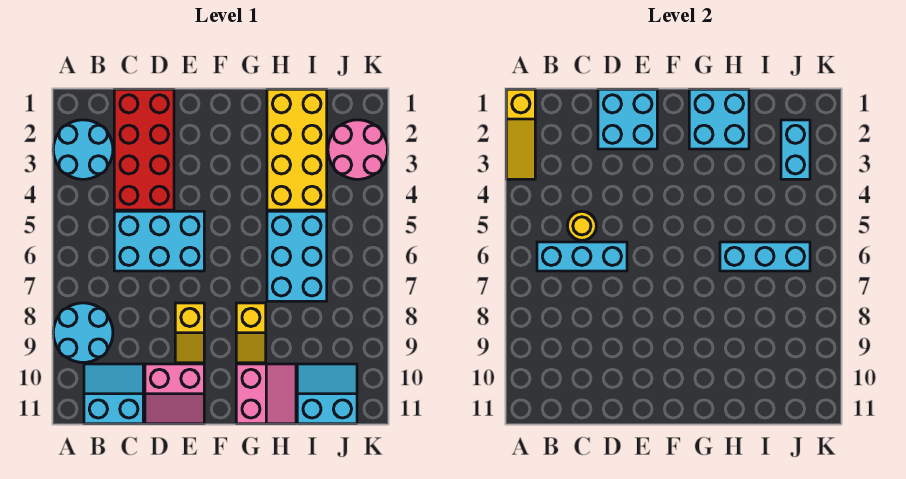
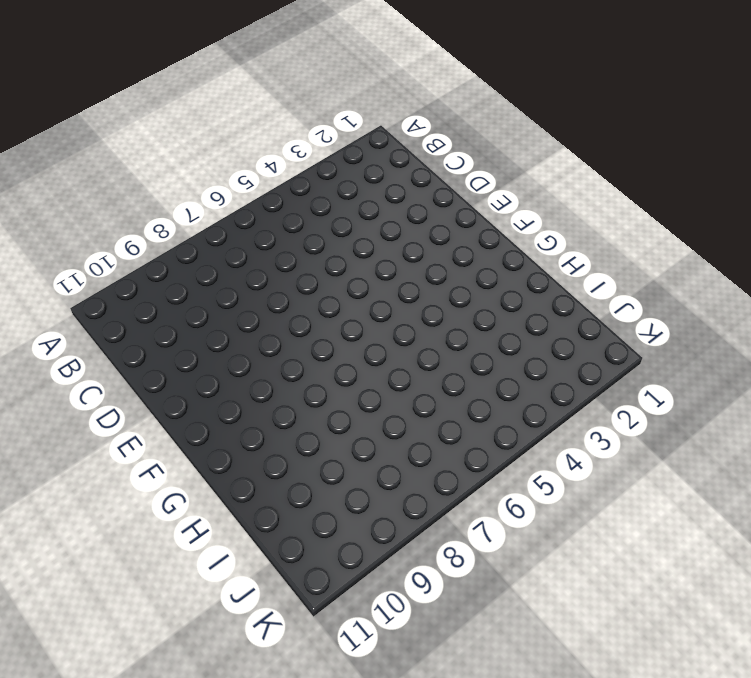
none -> cyan round brick A2:B3 level 1
none -> cyan round brick A8:B9 level 1
none -> cyan slope B10:C11 level 1 top 11

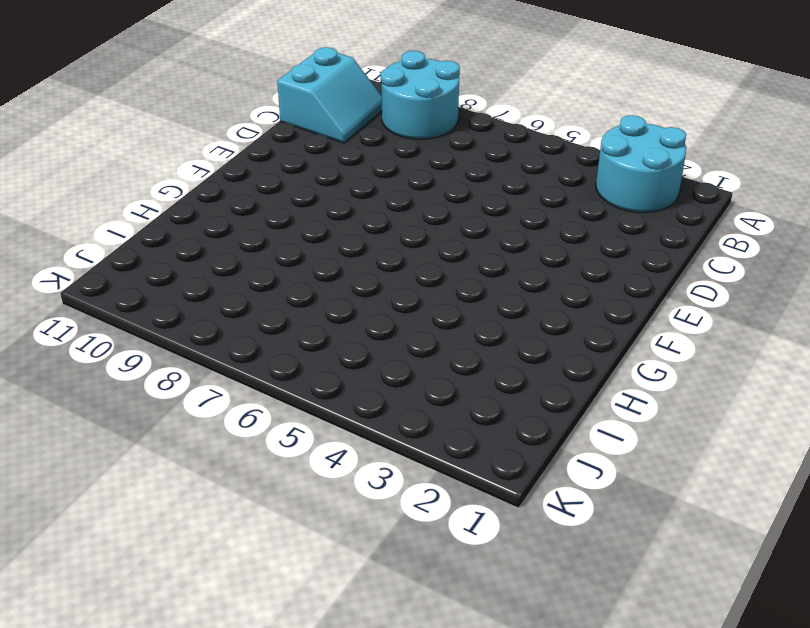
none -> red brick C1:D4 level 1
none -> cyan brick C5:E6 level 1
none -> pink slope D10:E11 level 1 top 10

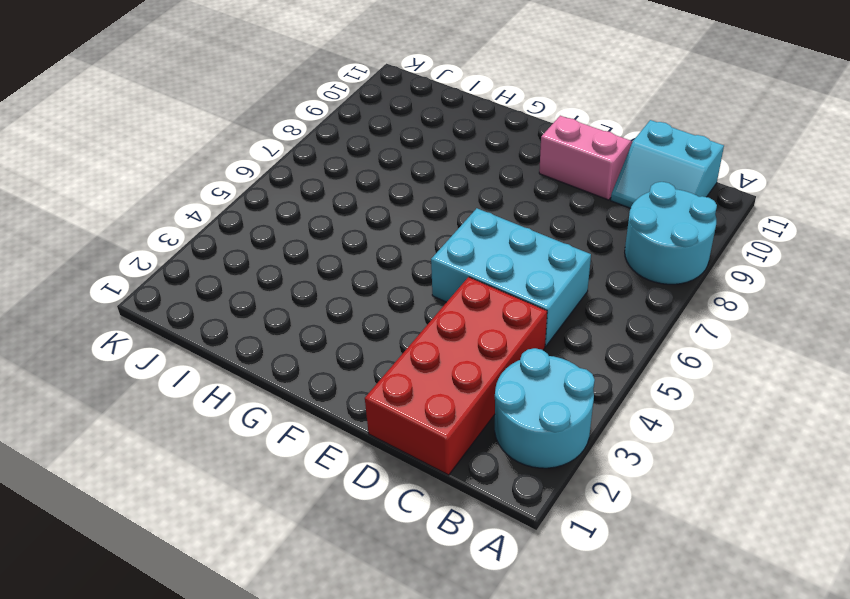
none -> yellow slope E8:E9 level 1 top 8
none -> yellow slope G8:G9 level 1 top 8
none -> pink slope G10:H11 level 1 top G

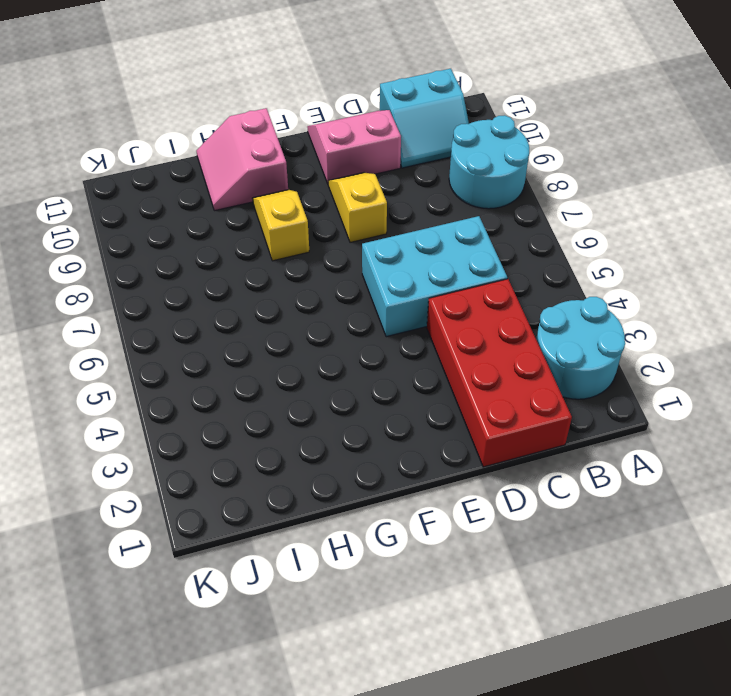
none -> yellow brick H1:I4 level 1
none -> cyan brick H5:I7 level 1
none -> cyan slope I10:J11 level 1 top 11

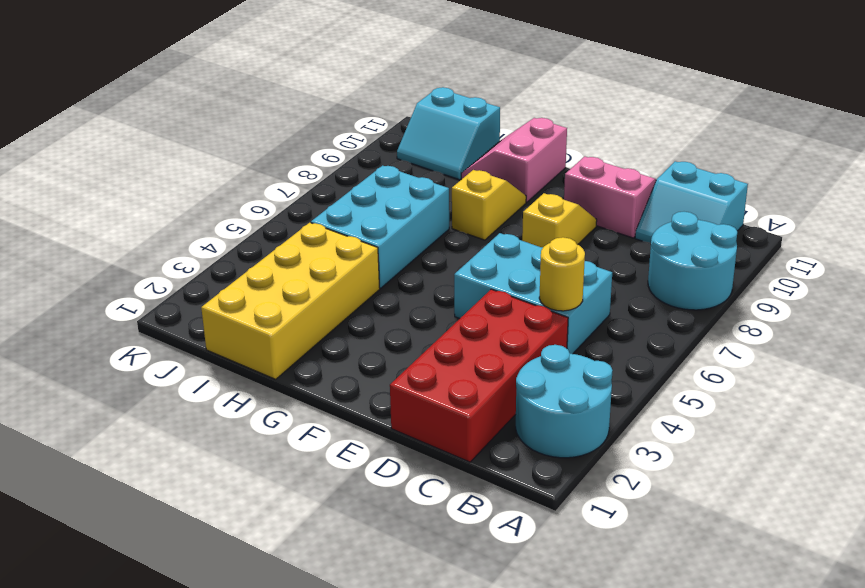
none -> pink round brick J2:K3 level 1
none -> yellow slope A1:A3 level 2 top 1
none -> cyan brick B6:D6 level 2

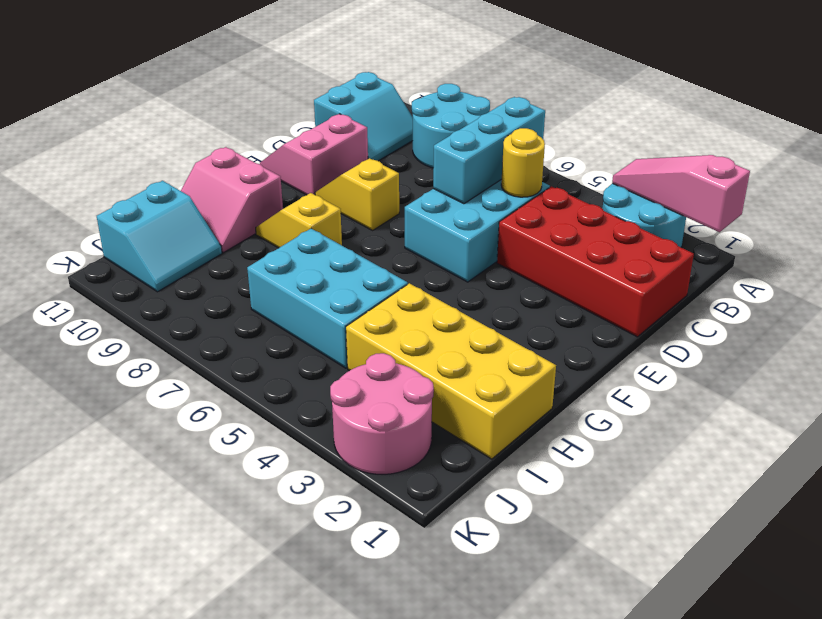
pink slope A1:A3 level 2 top 1 -> yellow slope A1:A3 level 2 top 1
none -> cyan brick D1:E2 level 2
none -> cyan brick G1:H2 level 2
none -> cyan brick H6:J6 level 2

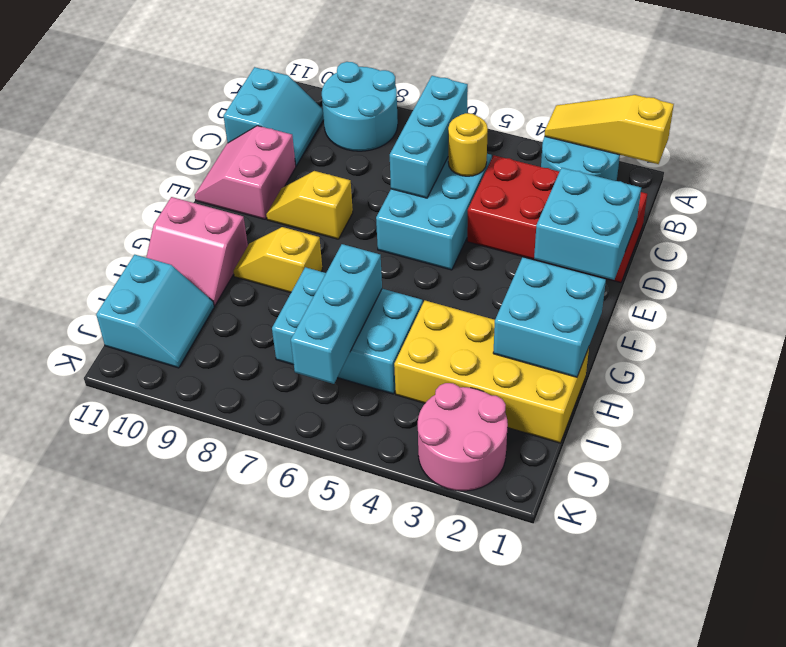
none -> cyan brick J2:J3 level 2

